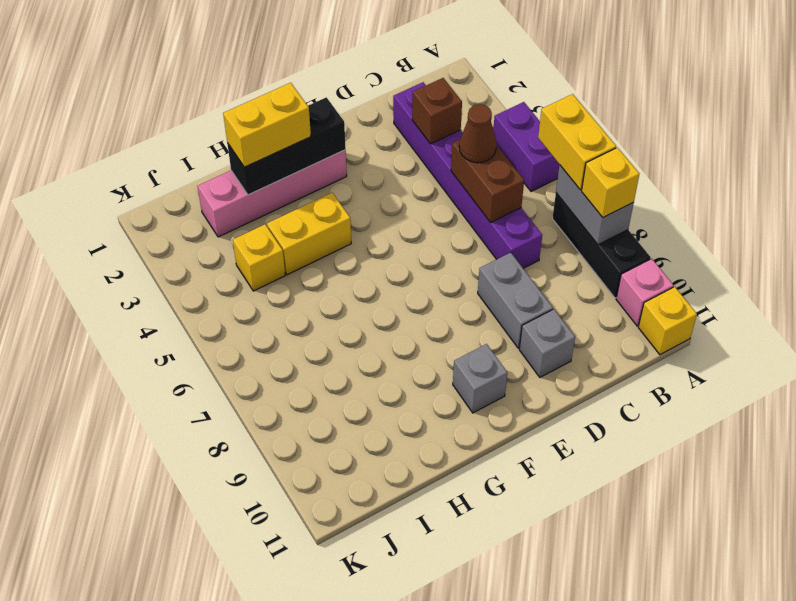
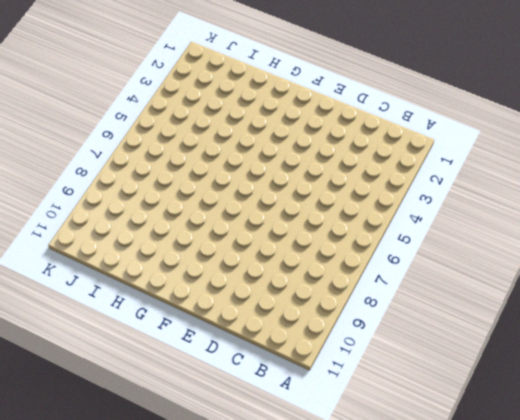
none -> purple brick A4:A5 level 1
none -> black brick A7:A9 level 1
none -> pink brick A10 level 1

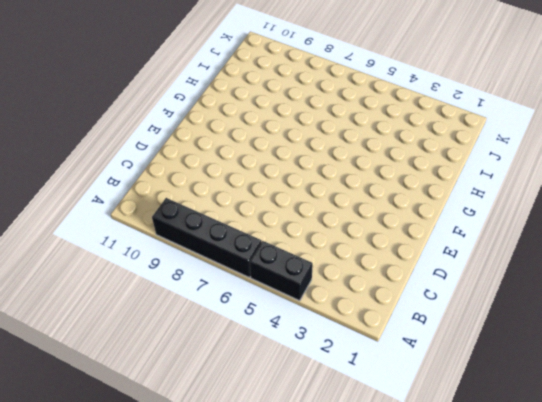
black brick A4:A5 level 1 -> purple brick A4:A5 level 1
black brick A6:A9 level 1 -> black brick A7:A9 level 1
none -> pink brick A10 level 1
none -> yellow brick A11 level 1
none -> purple brick C2:C7 level 1

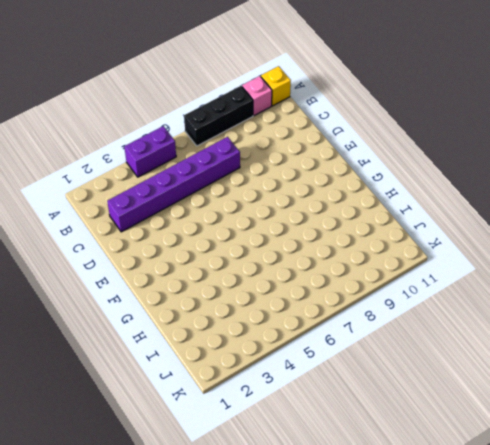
none -> grey brick D8:D9 level 1
none -> grey brick D10 level 1
none -> pink brick F2:I2 level 1

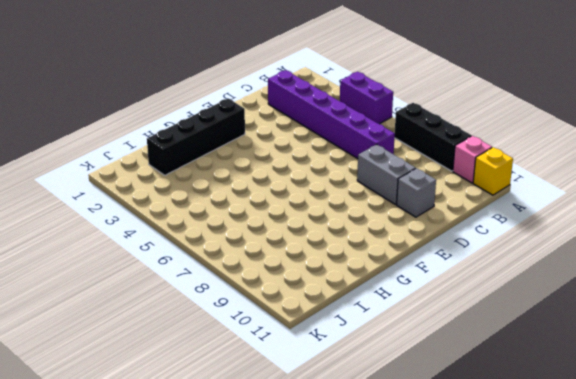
black brick F2:I2 level 1 -> pink brick F2:I2 level 1
none -> grey brick F10 level 1
none -> yellow brick G4:H4 level 1
none -> yellow brick I4 level 1

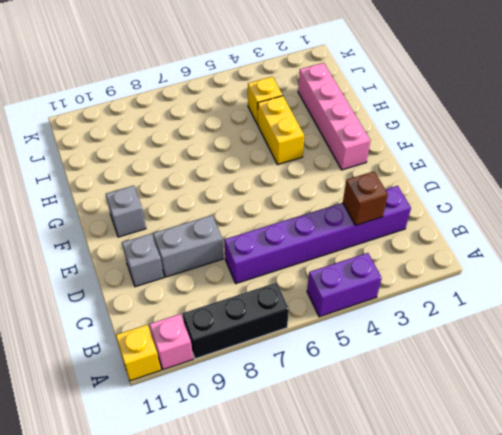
none -> grey brick A7:A8 level 2
none -> brown brick C5:C6 level 2
none -> black brick F2:H2 level 2

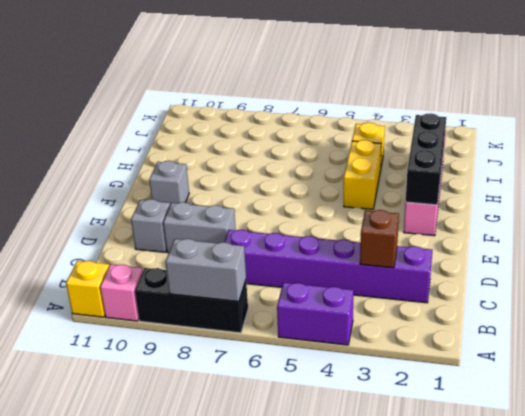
none -> brown brick C5:C6 level 2
none -> yellow brick A6:A7 level 3
none -> yellow brick A8 level 3

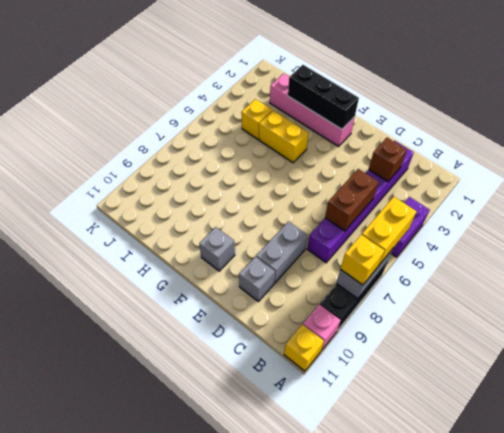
none -> brown cone C5 level 3
none -> yellow brick G2:H2 level 3

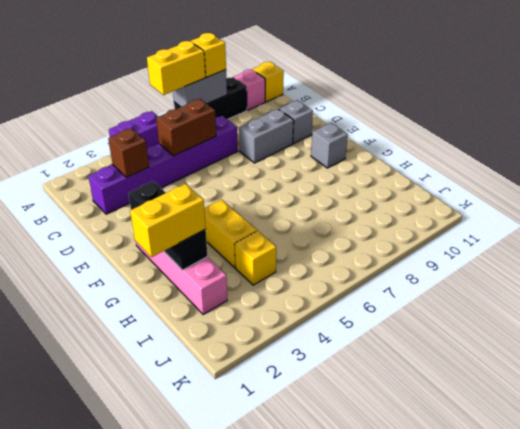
yellow brick H1:H2 level 3 -> yellow brick G2:H2 level 3
none -> brown cone C5 level 3

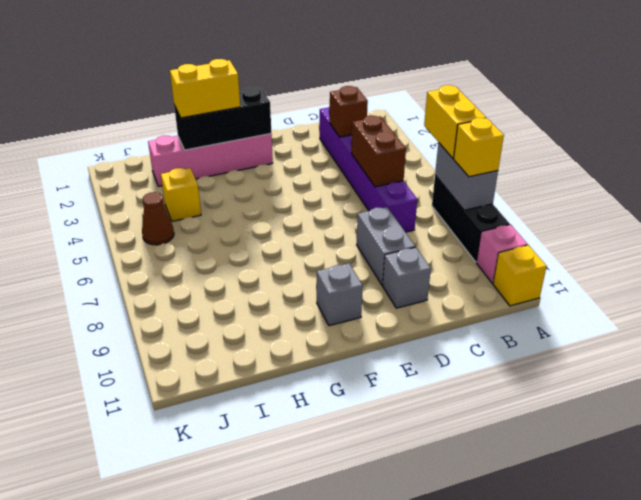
brown cone J5 level 1 -> brown cone C5 level 3
none -> purple brick A4:A5 level 1
none -> yellow brick G4:H4 level 1

